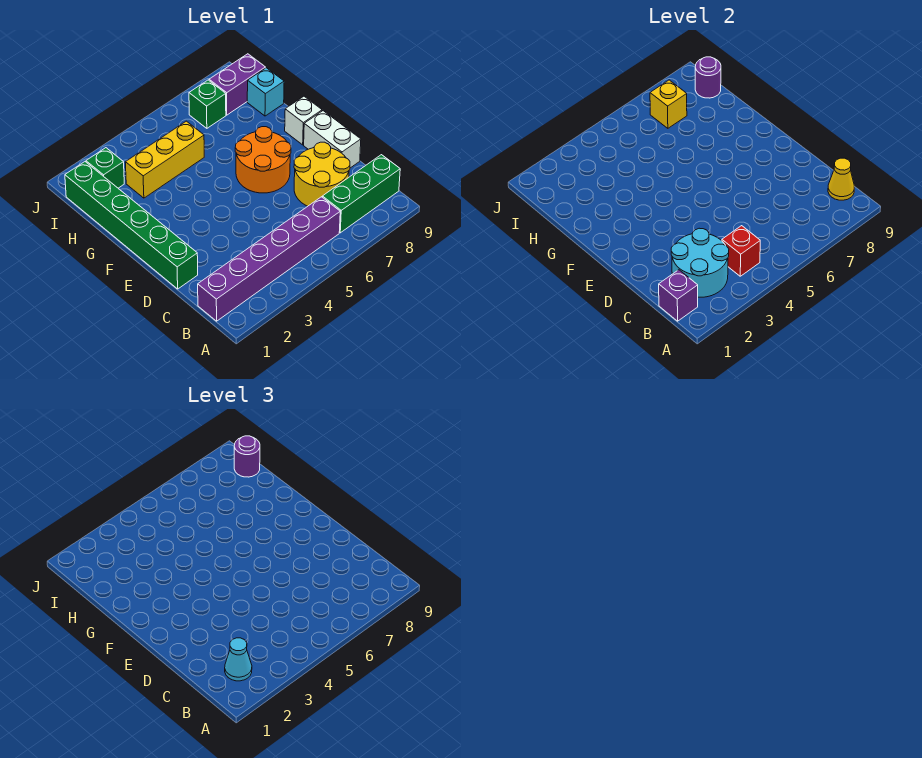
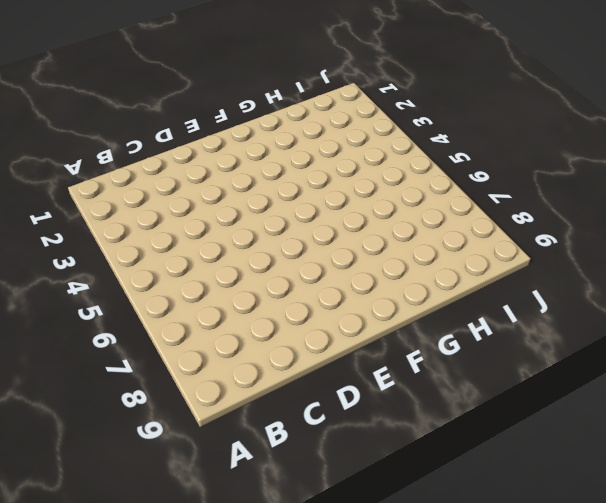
none -> purple brick B1:B6 level 1
none -> green brick B7:B9 level 1
none -> yellow round brick C7:D8 level 1

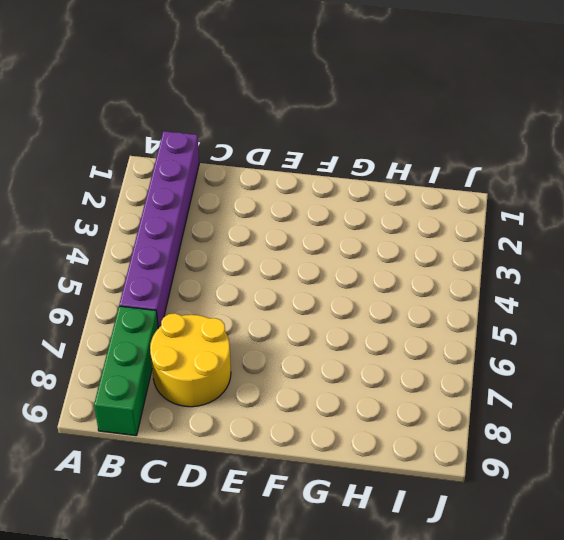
none -> green brick D1:I1 level 1
none -> white brick D9:E9 level 1
none -> orange round brick E6:F7 level 1

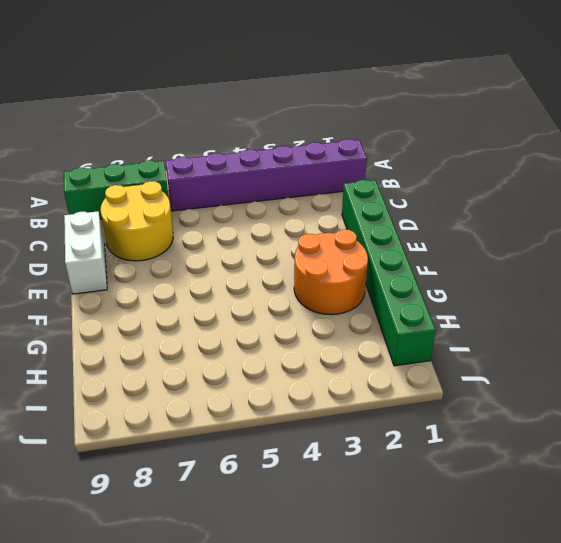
orange round brick F2:G3 level 1 -> orange round brick E6:F7 level 1
none -> white brick F9 level 1
none -> yellow brick H3:H5 level 1
none -> cyan brick H9 level 1

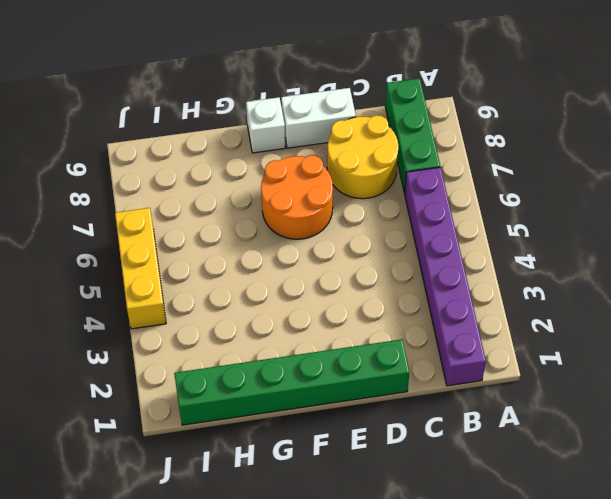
yellow brick J4:J6 level 1 -> yellow brick H3:H5 level 1
none -> cyan brick H9 level 1
none -> green brick I2 level 1
none -> green brick I7 level 1

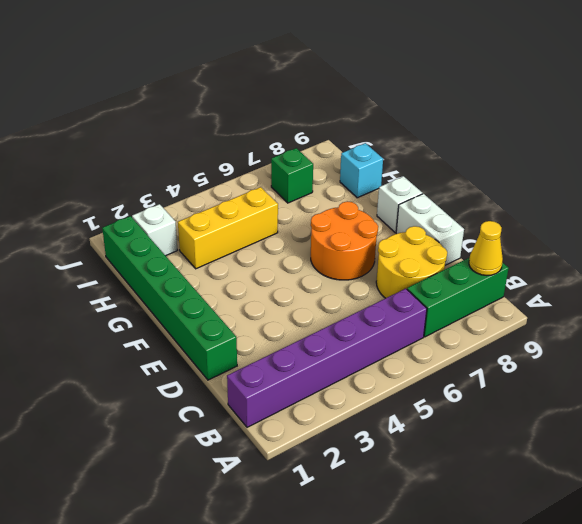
white brick I2 level 1 -> green brick I2 level 1
none -> purple brick I8:I9 level 1
none -> purple brick B1 level 2
none -> cyan round brick B2:C3 level 2

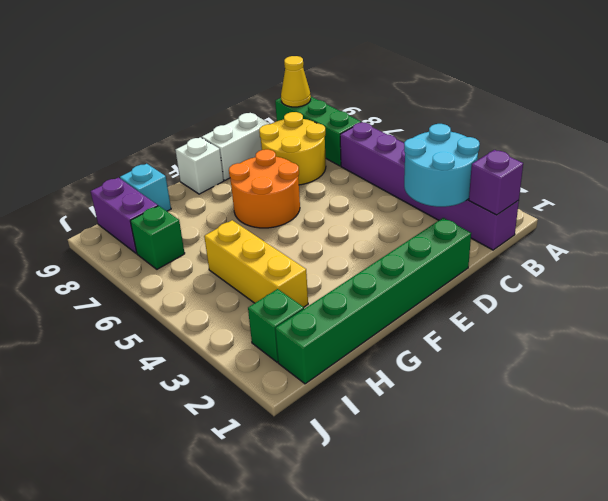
none -> red brick B4 level 2
none -> yellow brick I7 level 2
none -> purple round brick I9 level 2

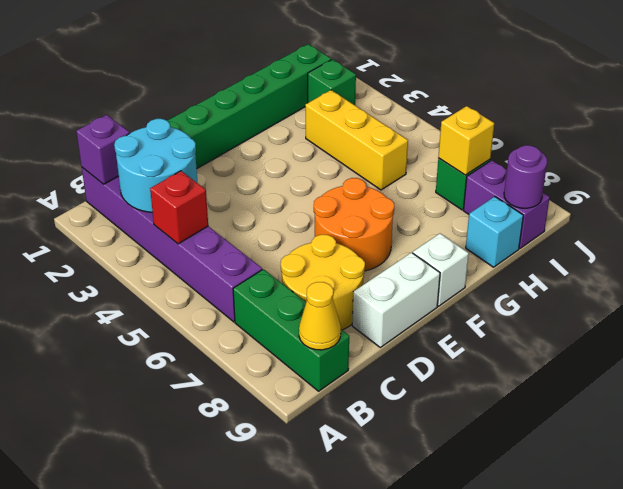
none -> cyan cone B2 level 3
none -> purple round brick I9 level 3

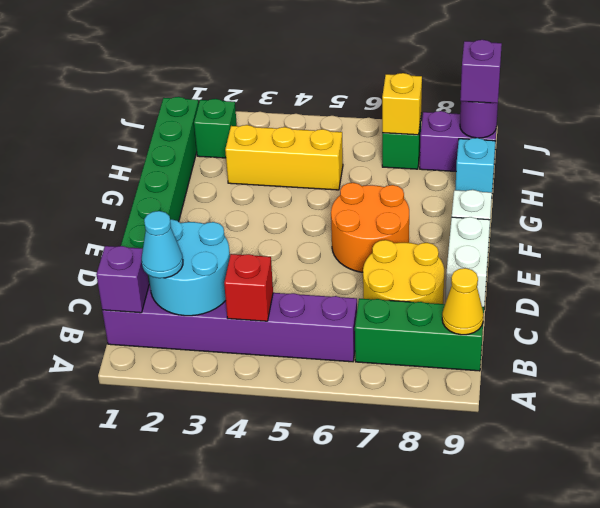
purple brick I9 level 3 -> purple round brick I9 level 3

